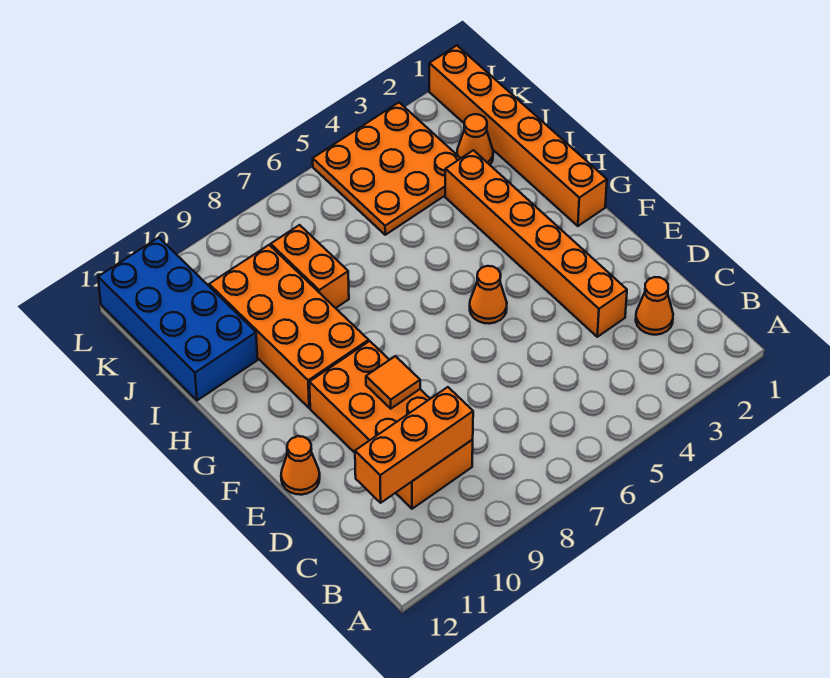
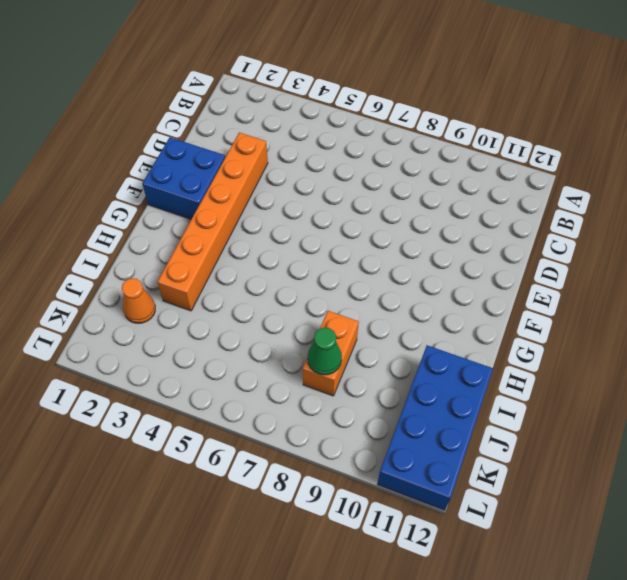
blue brick E1:F2 level 1 -> none
green cone J8 level 2 -> none
none -> orange cone C2 level 1
none -> orange brick C9:F10 level 1
none -> orange cone E12 level 1

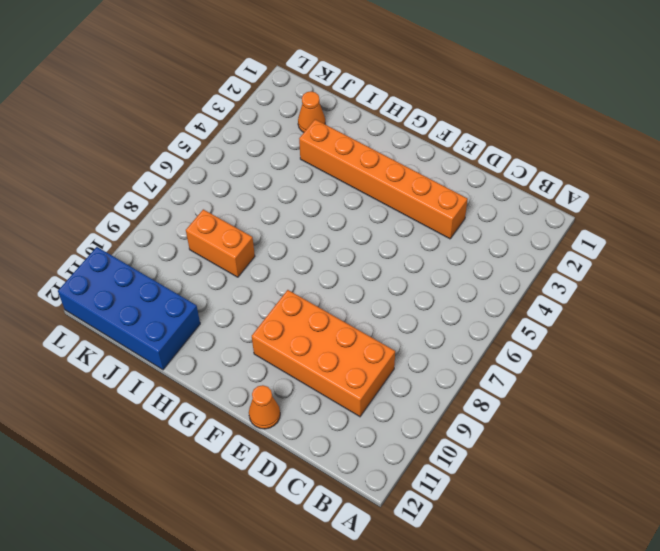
none -> orange cone C2 level 1
none -> orange cone F5 level 1
none -> orange brick G1:L1 level 1

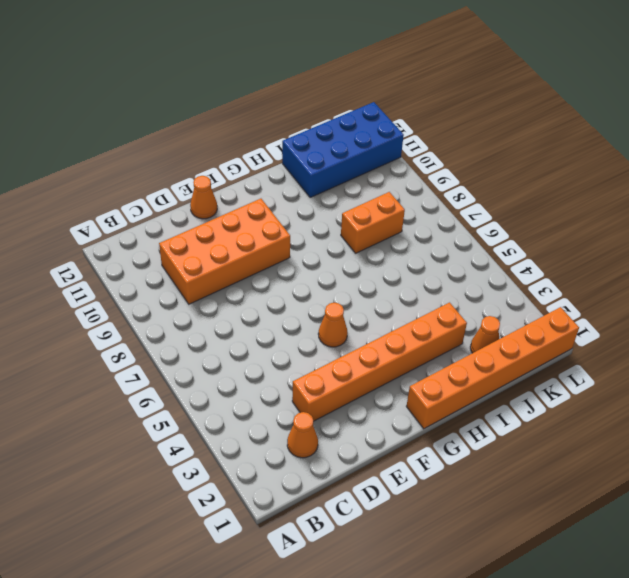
none -> orange brick G9:J10 level 1
none -> orange plate J3:L5 level 1
none -> orange brick C9:C11 level 2

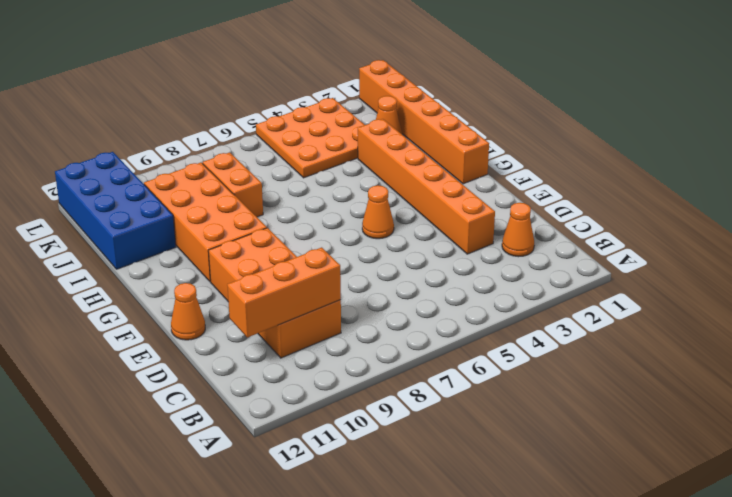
none -> orange tile E9 level 2

